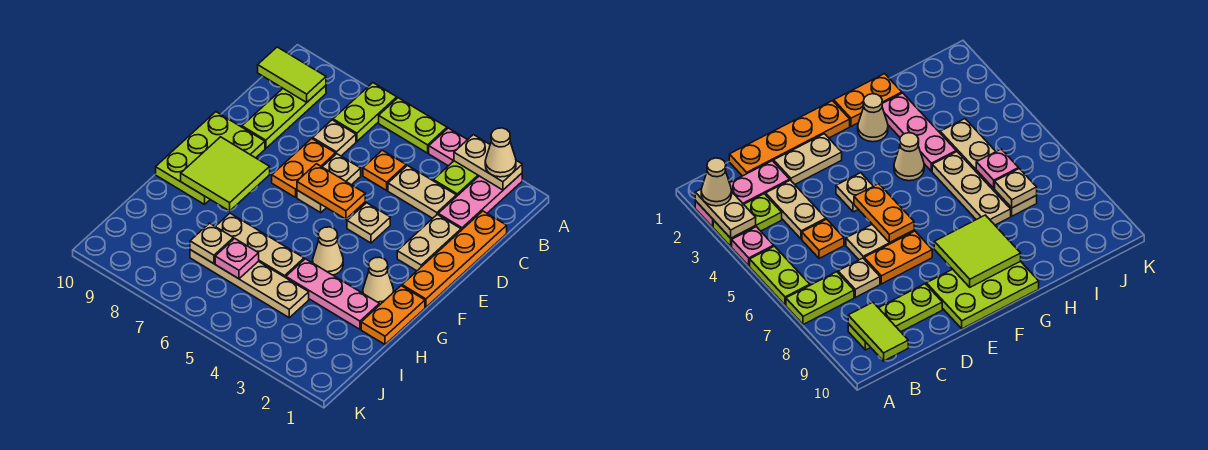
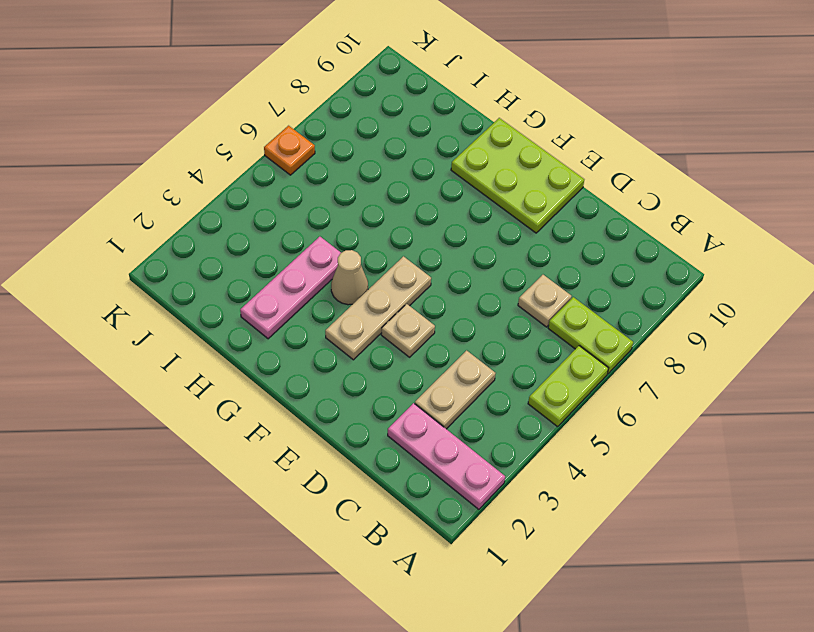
tan plate F3:F5 level 1 -> tan plate H5:H7 level 1
orange plate K6 level 1 -> orange plate C5 level 1
none -> lime plate A3:B3 level 1
none -> pink plate A4 level 1
none -> lime plate B9:D9 level 1

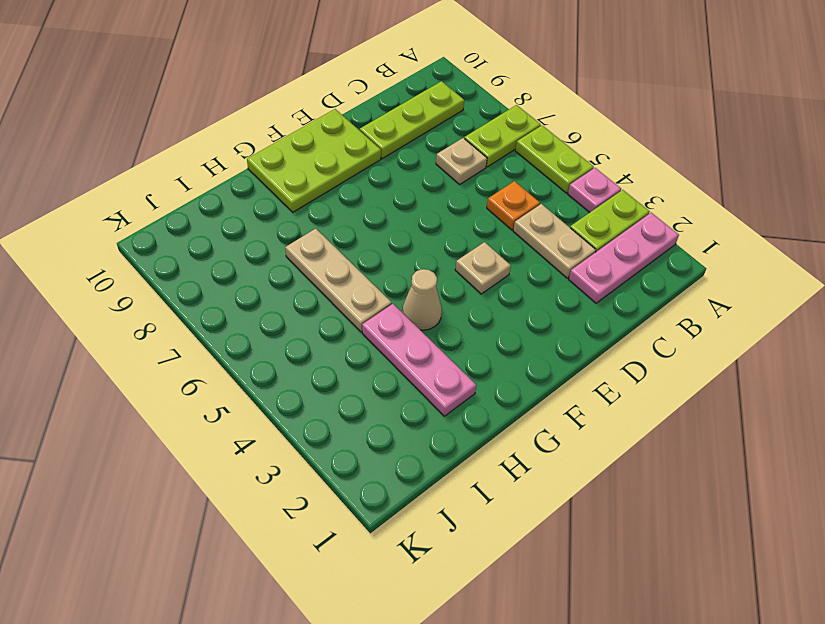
none -> orange plate C1:F1 level 1
none -> tan plate D2:E2 level 1
none -> tan plate D6:E6 level 1

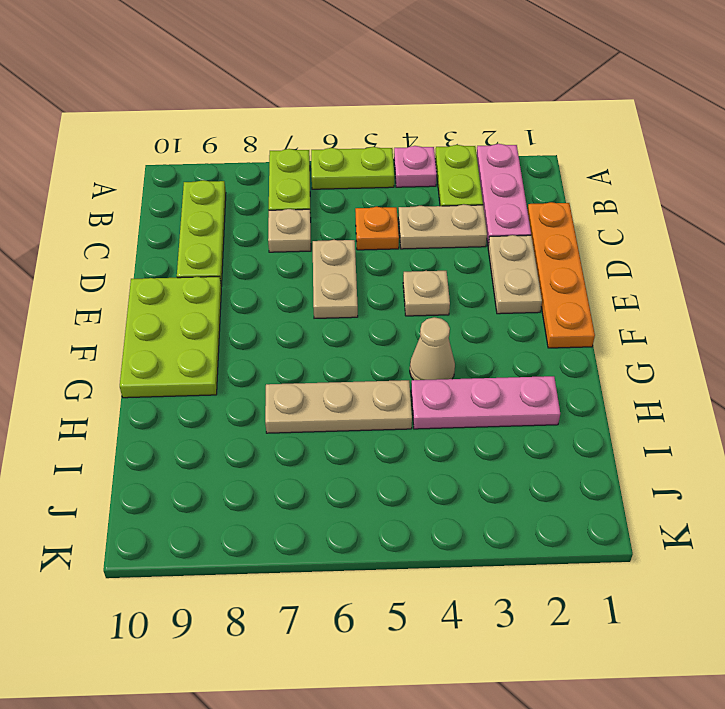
none -> orange plate D7:E7 level 1
none -> orange plate G1:H1 level 1
none -> tan cone G2 level 1

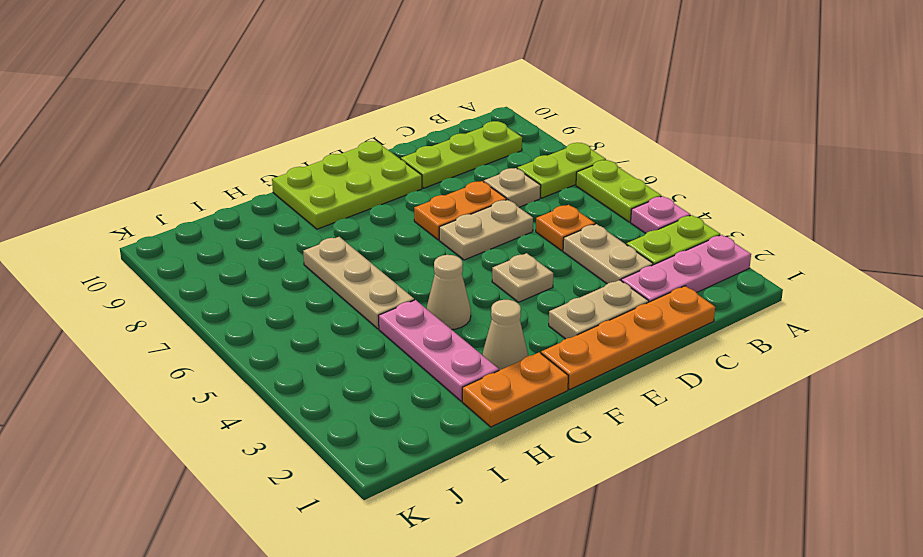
none -> tan plate I4:I7 level 1
none -> tan plate A2:A3 level 2
none -> lime tile B9:B10 level 2

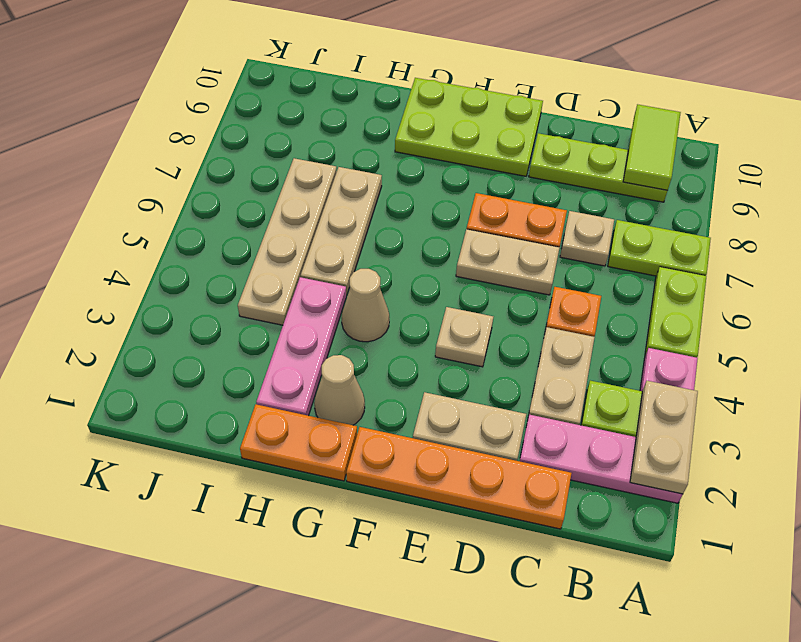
none -> orange plate E5:E6 level 2
none -> lime tile F8:G9 level 2
none -> pink plate I6 level 2

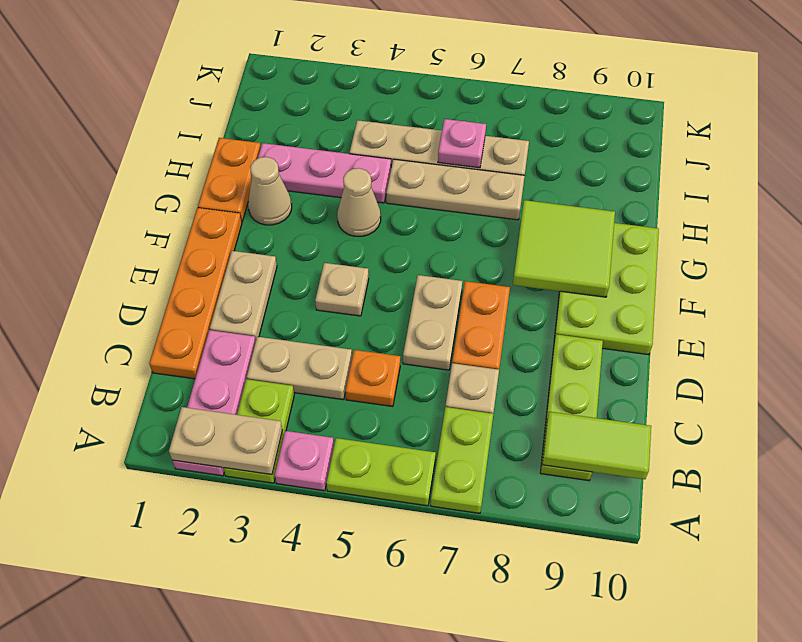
none -> orange plate E5:E6 level 2
none -> tan plate I7 level 2
none -> tan cone A2 level 3

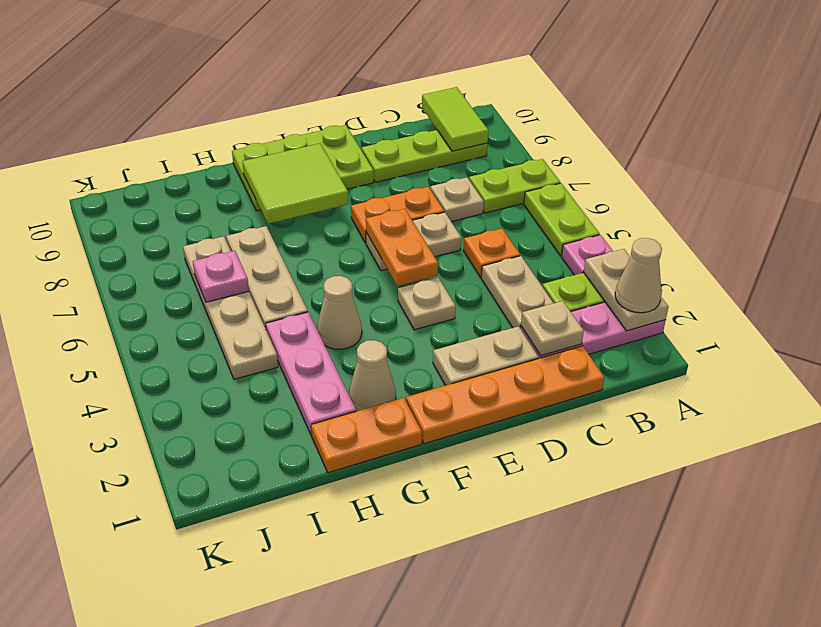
tan plate C2 level 2 -> tan plate I7 level 2

